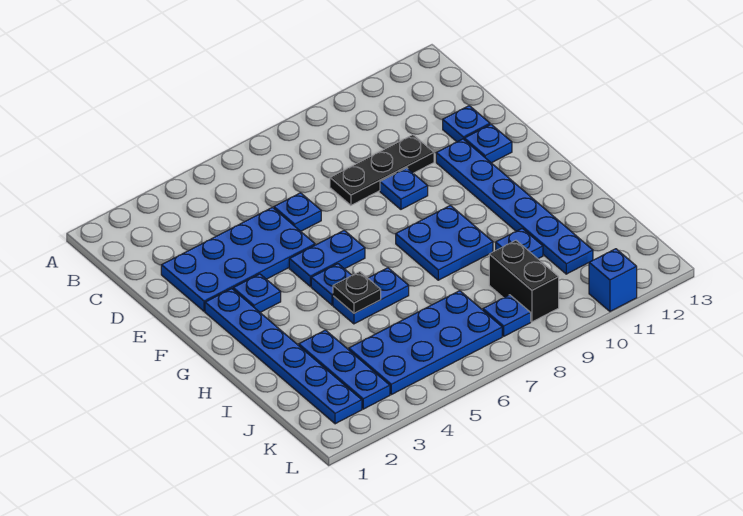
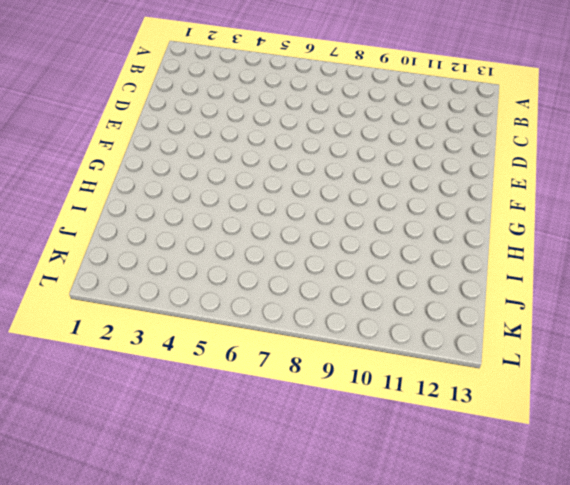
none -> blue plate D2:E5 level 1
none -> blue plate D6 level 1
none -> black plate D8:D10 level 1

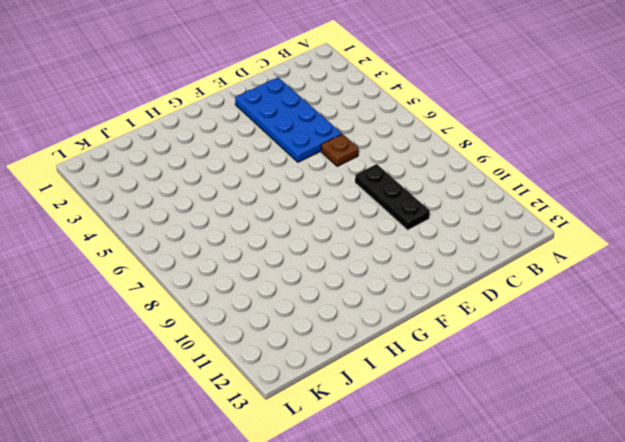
brown plate D6 level 1 -> blue plate D6 level 1
none -> blue plate D12 level 1
none -> blue plate E9 level 1
none -> blue plate E11:J11 level 1

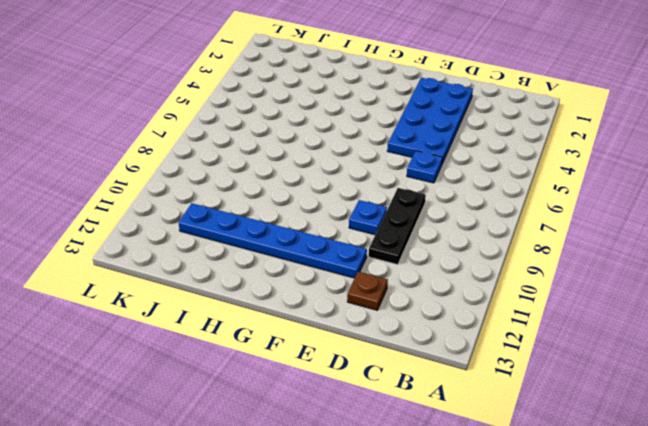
brown plate D12 level 1 -> blue plate D12 level 1
none -> blue plate E12 level 1
none -> blue plate F2:K2 level 1
none -> blue plate F3 level 1

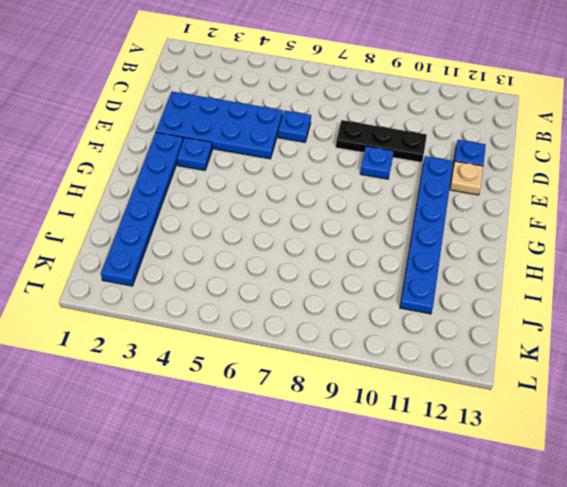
tan plate E12 level 1 -> blue plate E12 level 1
none -> blue plate F5:F6 level 1
none -> blue plate G5 level 1
none -> blue plate G8:H9 level 1

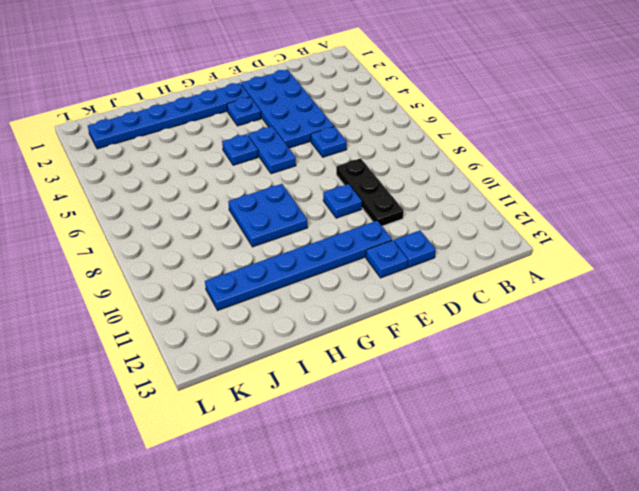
none -> blue plate H5:H6 level 1
none -> blue plate I3:K3 level 1
none -> blue plate I10 level 1

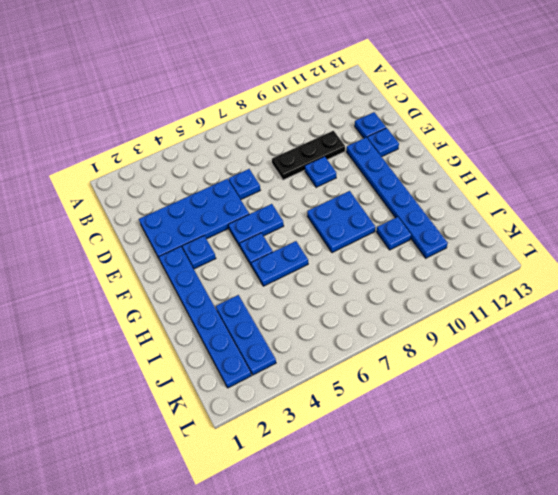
none -> blue plate J4:K7 level 1
none -> black brick J9:K9 level 1
none -> blue plate K8 level 1

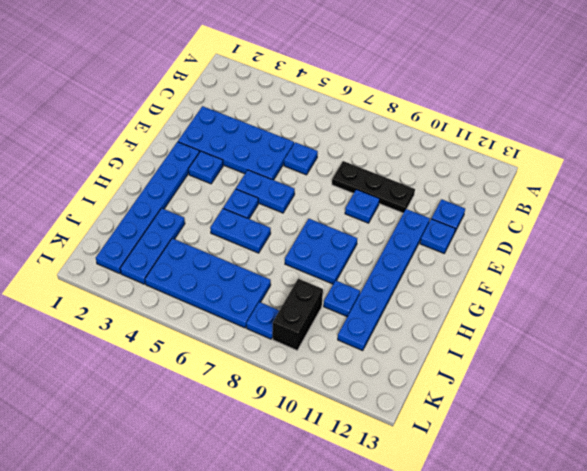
none -> blue brick L11 level 1
none -> black plate H5 level 2

